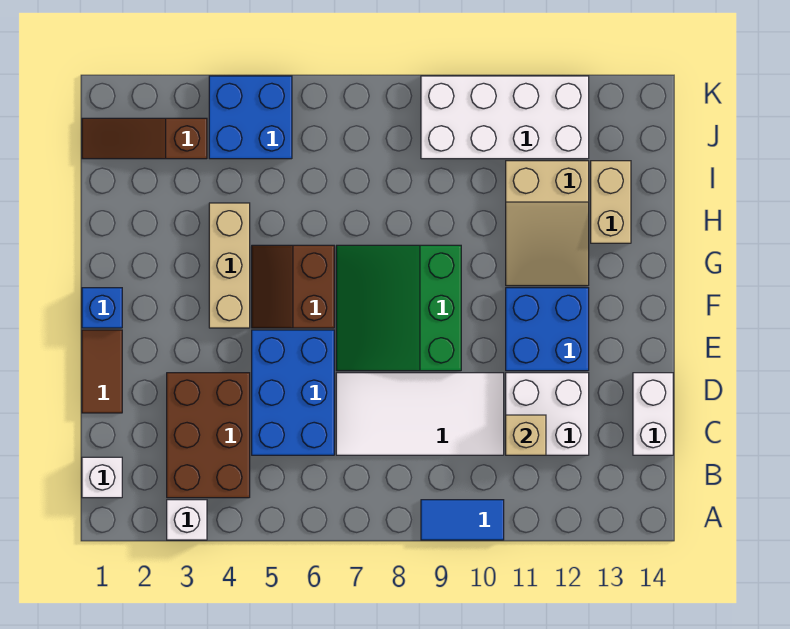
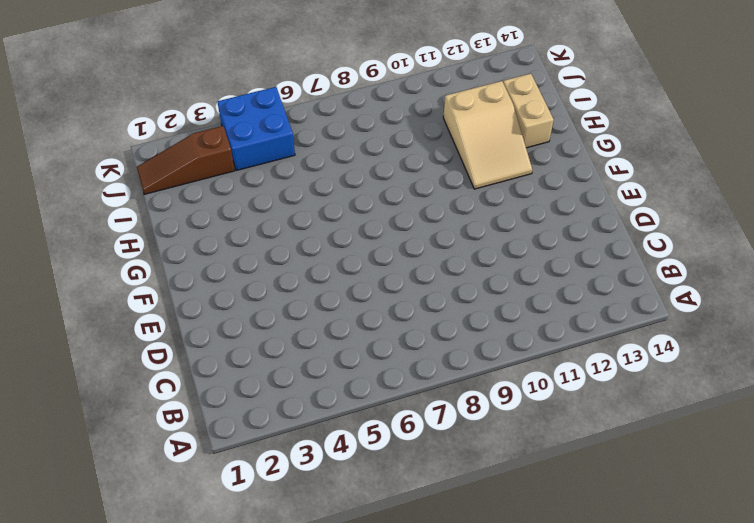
none -> white brick A3 level 1
none -> blue tile A9:A10 level 1
none -> white brick B1 level 1

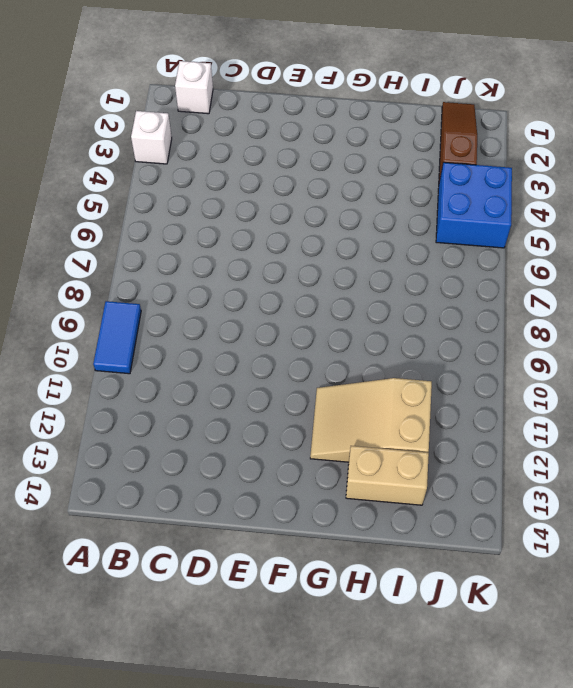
none -> brown brick B3:D4 level 1
none -> blue brick C5:E6 level 1
none -> white tile C7:D10 level 1

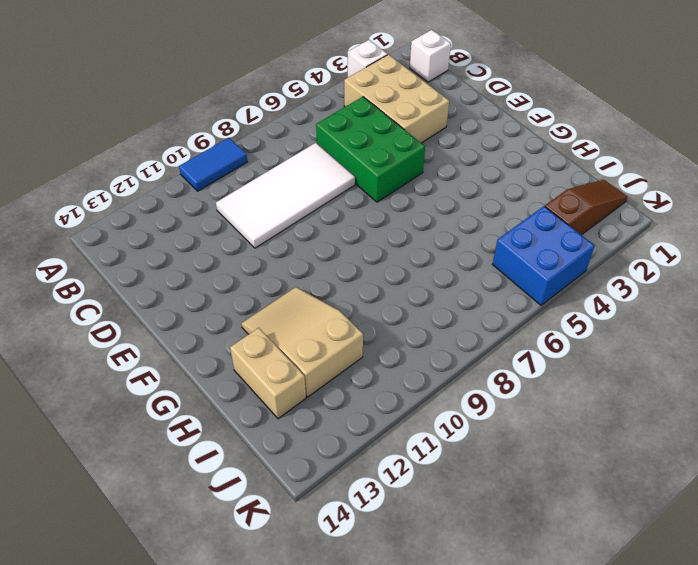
tan brick B3:D4 level 1 -> brown brick B3:D4 level 1
green brick C5:E6 level 1 -> blue brick C5:E6 level 1
none -> white brick C11:D12 level 1
none -> white brick C14:D14 level 1
none -> brown tile D1:E1 level 1

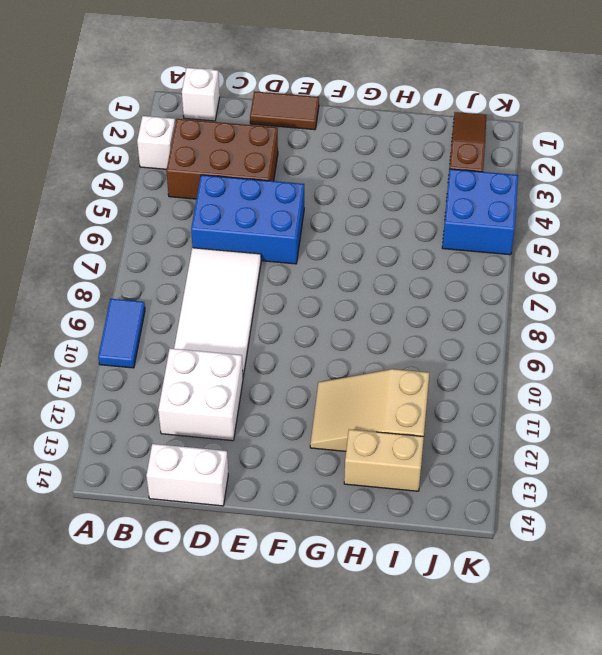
none -> green slope E7:G9 level 1 top 9
none -> blue brick E11:F12 level 1
none -> blue brick F1 level 1

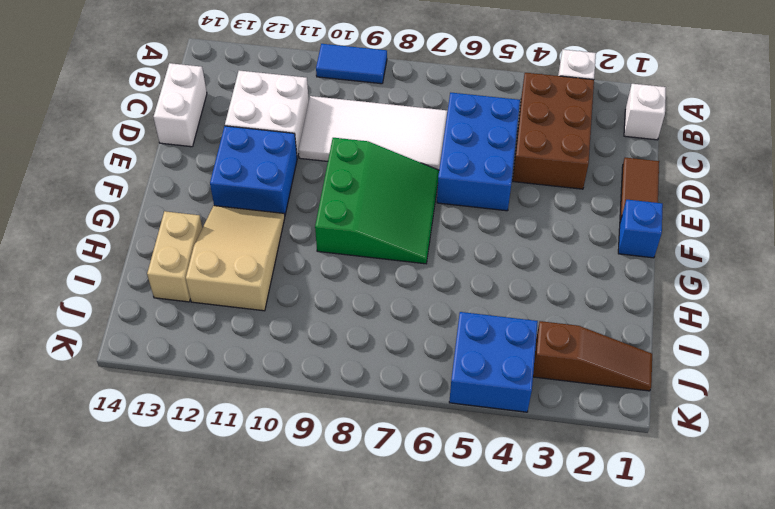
none -> tan brick F4:H4 level 1
none -> brown slope F5:G6 level 1 top 6
none -> white brick J9:K12 level 1

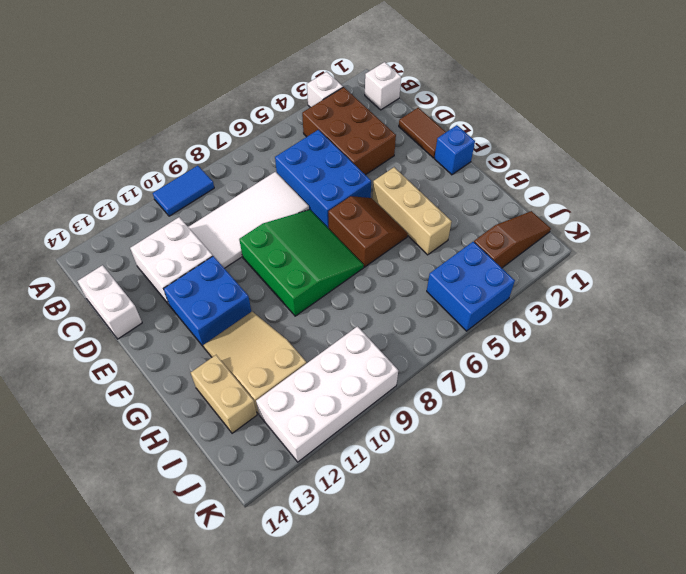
none -> tan brick C11 level 2

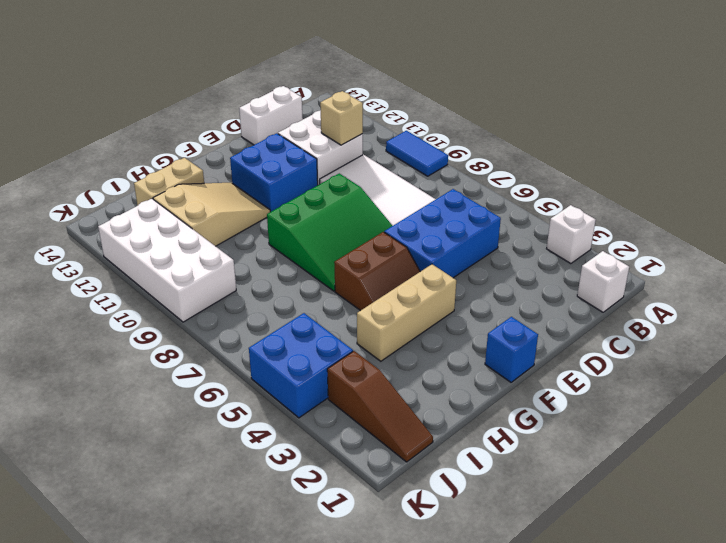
none -> brown brick B3:D4 level 1
none -> brown tile D1:E1 level 1

